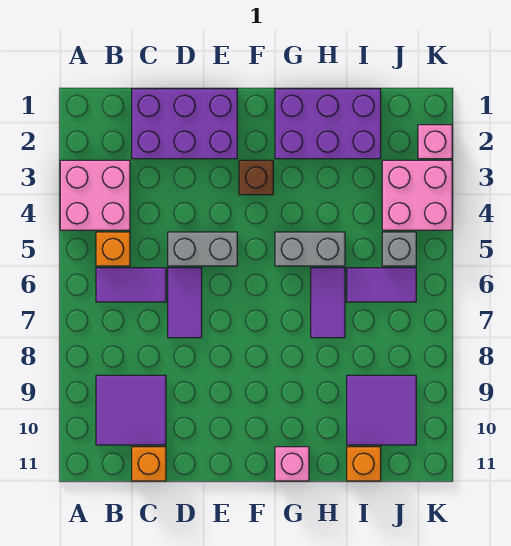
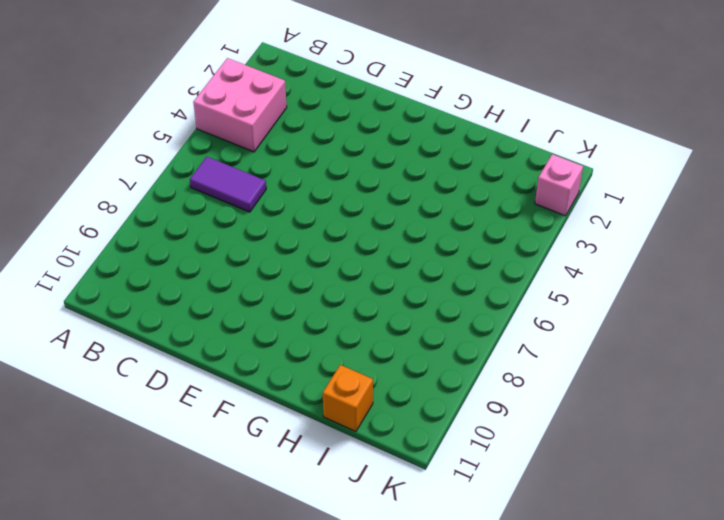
none -> orange brick B5 level 1
none -> purple tile B9:C10 level 1
none -> purple brick C1:E2 level 1

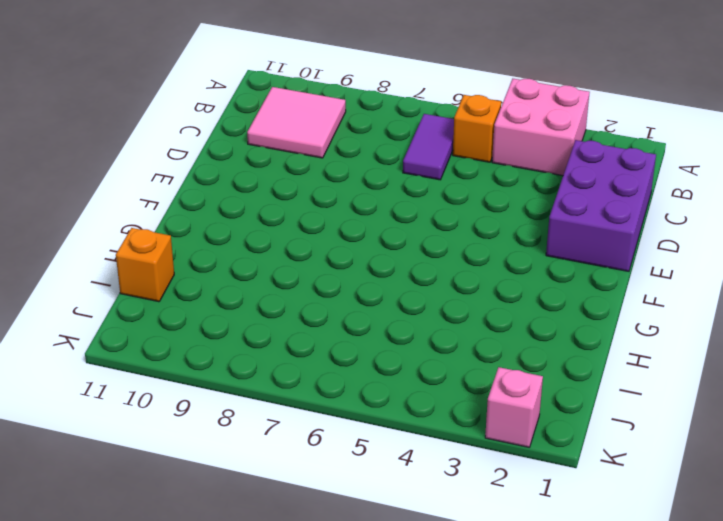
pink tile B9:C10 level 1 -> purple tile B9:C10 level 1
none -> orange brick C11 level 1
none -> grey brick D5:E5 level 1
none -> purple tile D6:D7 level 1

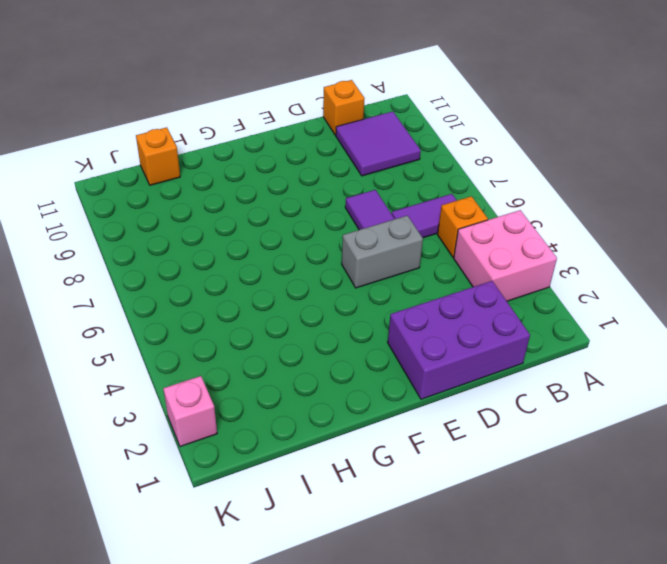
none -> brown brick F3 level 1
none -> purple brick G1:I2 level 1
none -> grey brick G5:H5 level 1

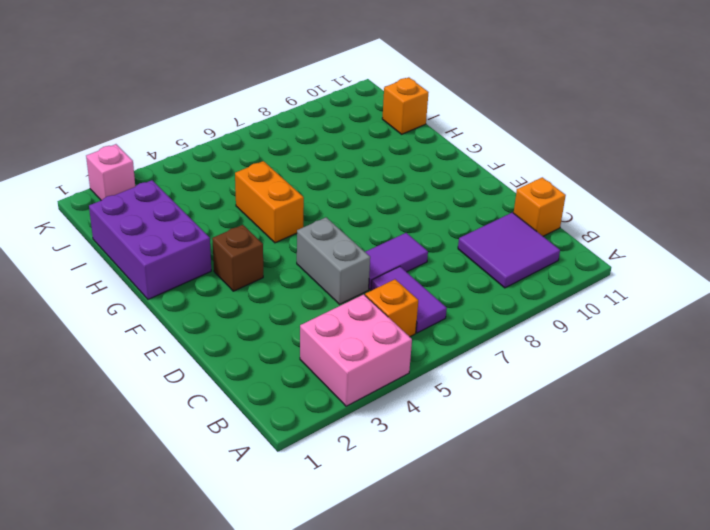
orange brick G5:H5 level 1 -> grey brick G5:H5 level 1
none -> purple brick C1:E2 level 1
none -> pink brick G11 level 1
none -> purple tile H6:H7 level 1

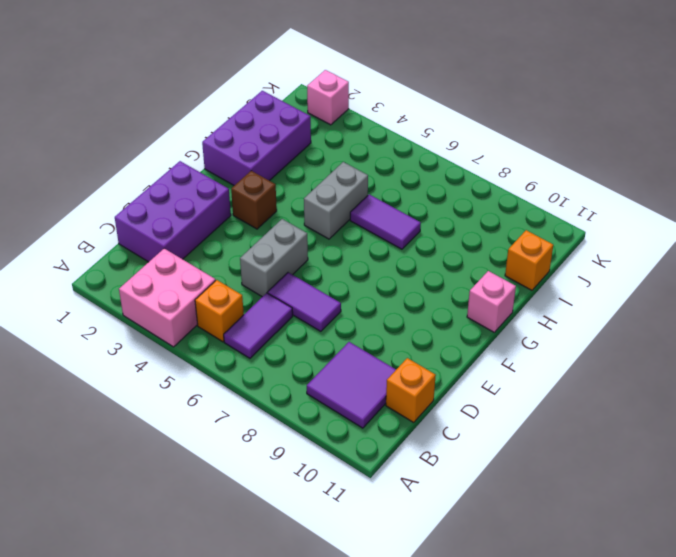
none -> purple tile I6:J6 level 1
none -> purple tile I9:J10 level 1
none -> pink brick J3:K4 level 1

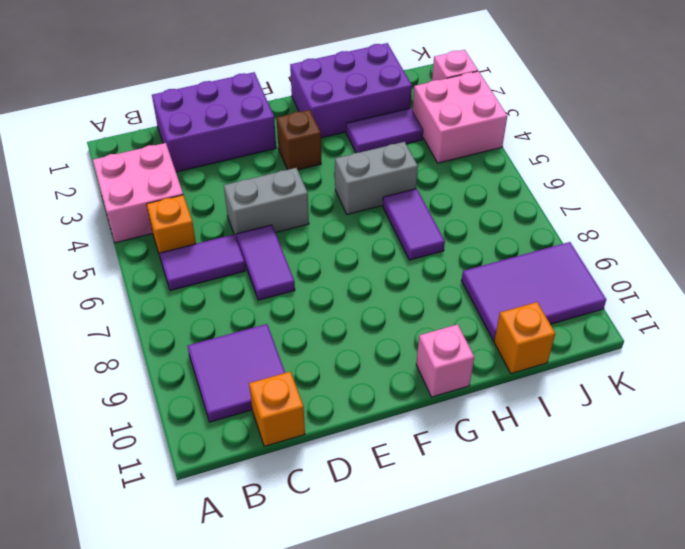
purple tile H3:I3 level 1 -> purple tile I6:J6 level 1
purple tile I9:K10 level 1 -> purple tile I9:J10 level 1
none -> grey brick J5 level 1

